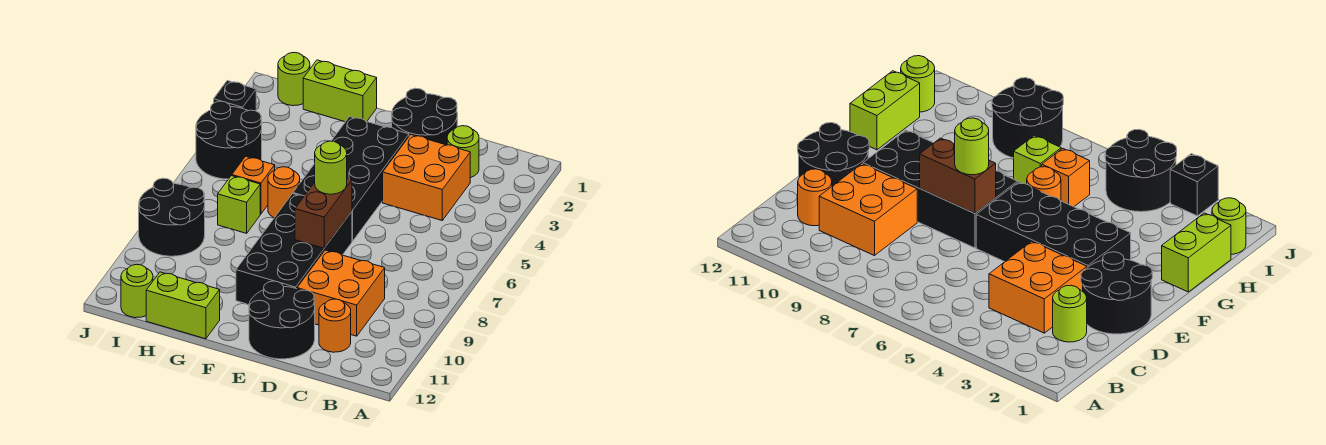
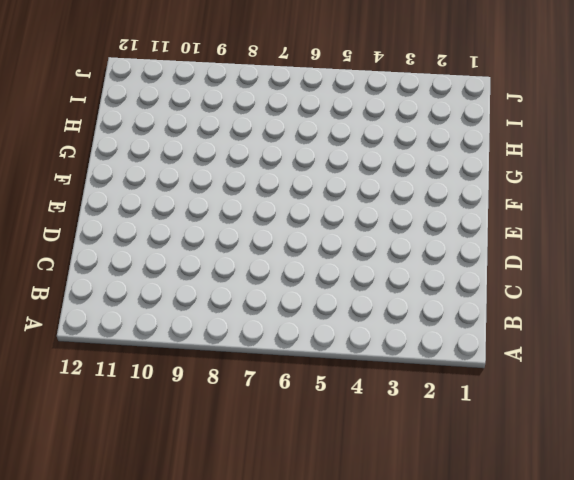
none -> lime round brick C2 level 1
none -> orange brick C3:D4 level 1
none -> orange brick C9:D10 level 1

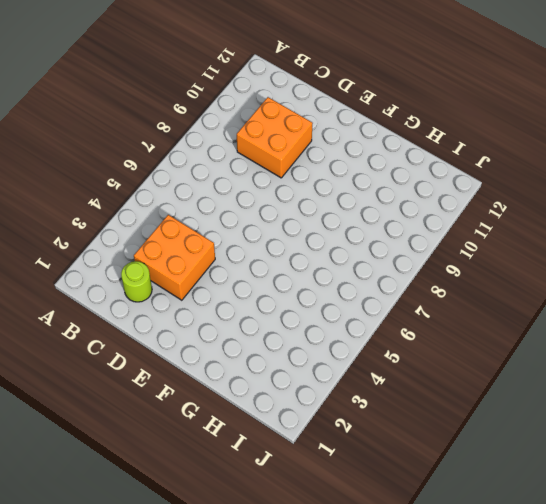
none -> orange round brick C11 level 1
none -> black round brick D1:E2 level 1
none -> black round brick D11:E12 level 1

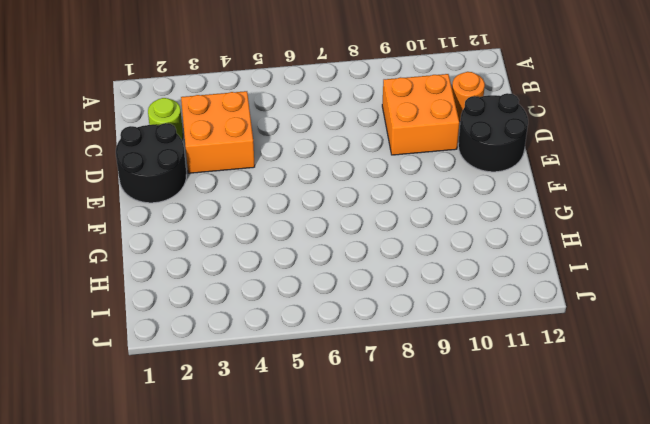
none -> black brick E3:F6 level 1
none -> black brick E7:F10 level 1
none -> lime brick G1:H1 level 1

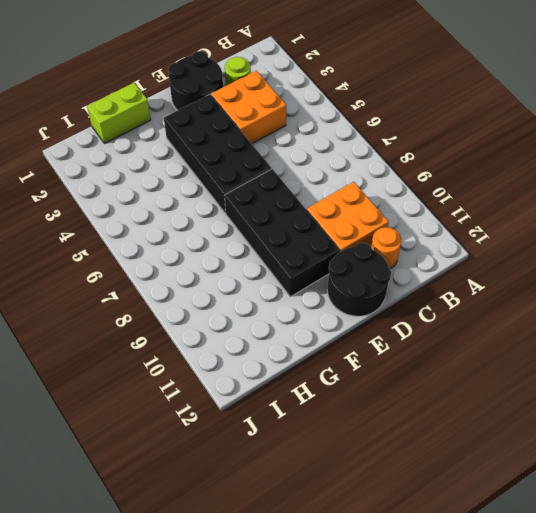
none -> orange round brick G6 level 1
none -> lime brick G12:H12 level 1
none -> orange brick H6 level 1

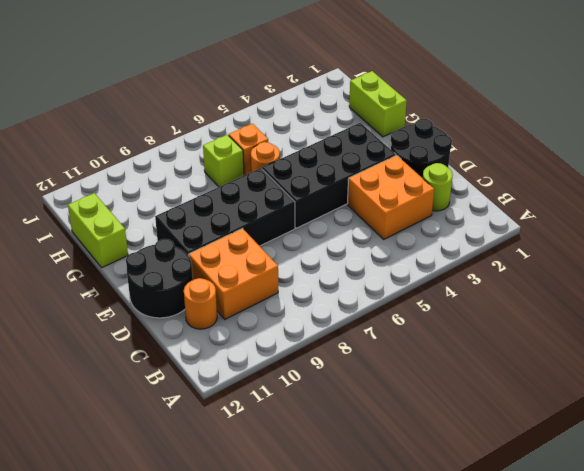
none -> lime round brick I1 level 1
none -> black round brick I4:J5 level 1
none -> black round brick I8:J9 level 1

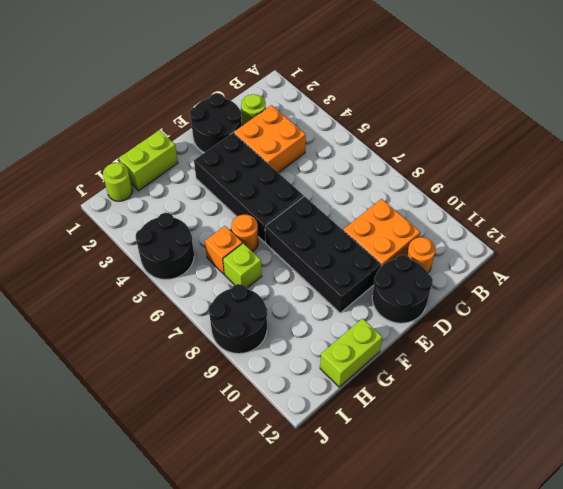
none -> lime round brick I12 level 1
none -> black brick J3 level 1
none -> brown brick E7:E8 level 2

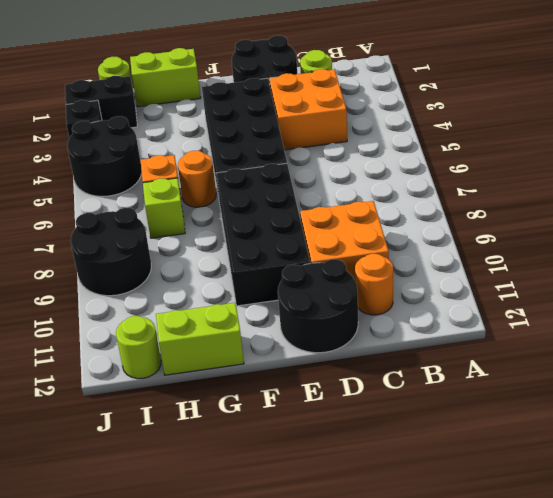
black brick I2:J2 level 1 -> none
none -> brown brick E7:E8 level 2
none -> lime round brick E7 level 3

